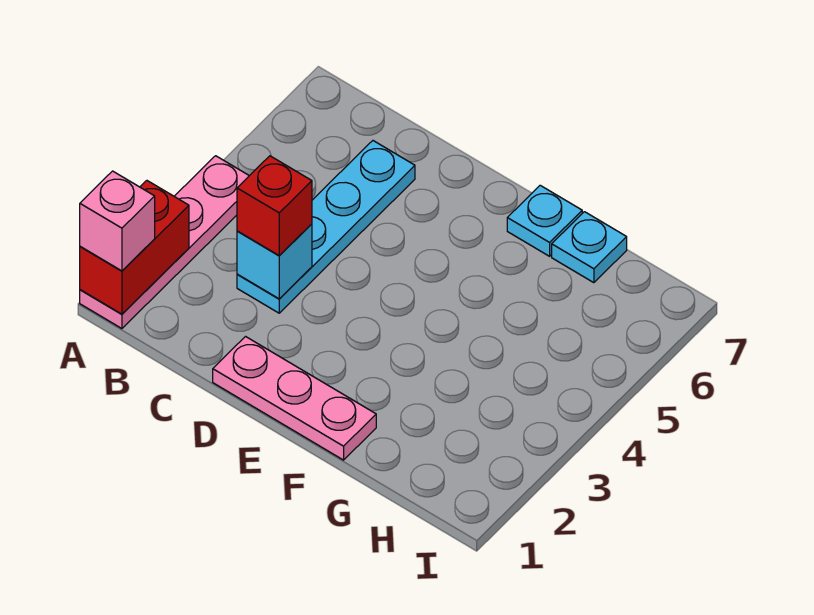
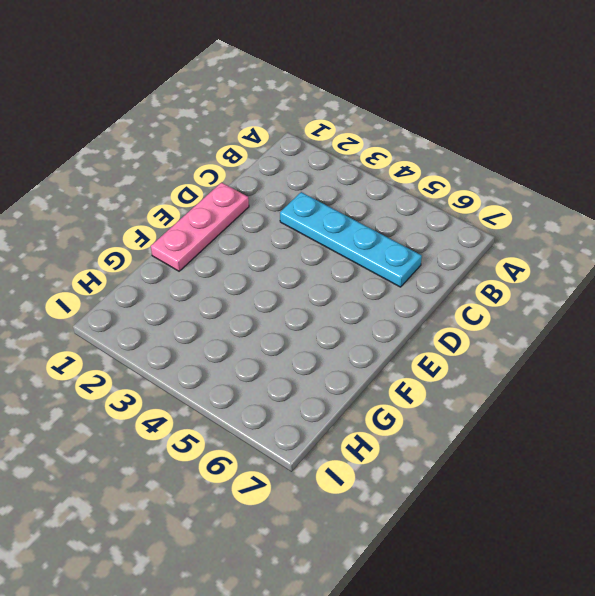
none -> pink plate A1:A4 level 1
none -> cyan plate F7 level 1

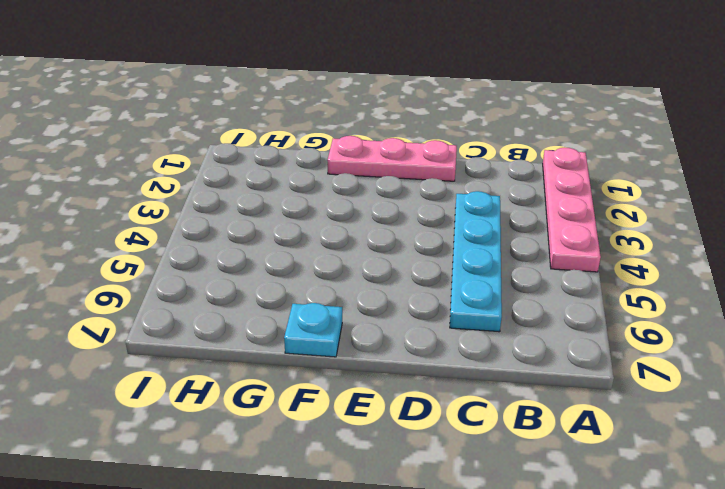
none -> cyan plate G7 level 1
none -> red brick A1:A2 level 2

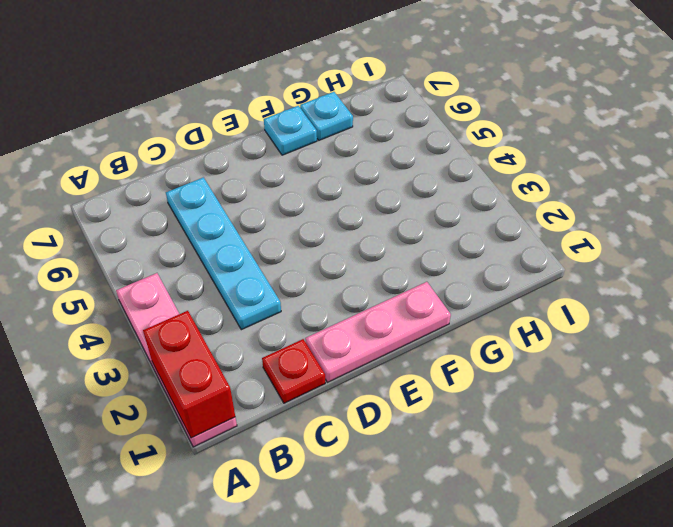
red plate C1 level 1 -> none
none -> cyan brick C3 level 2
none -> pink brick A1 level 3

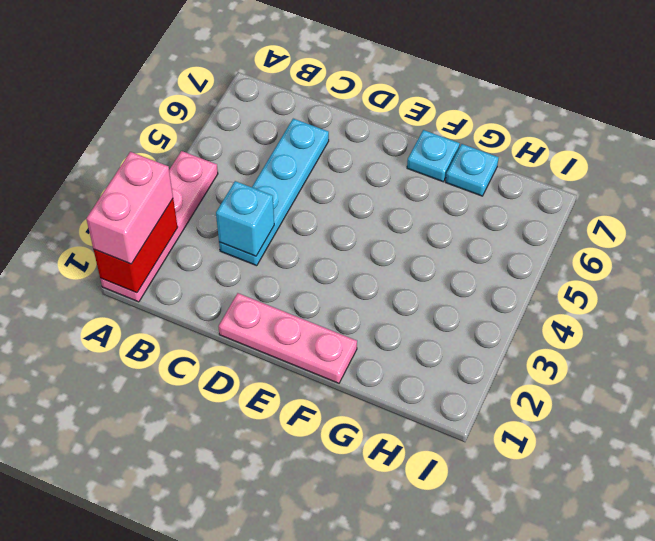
pink brick A1:A2 level 3 -> pink brick A1 level 3
none -> red brick C3 level 3

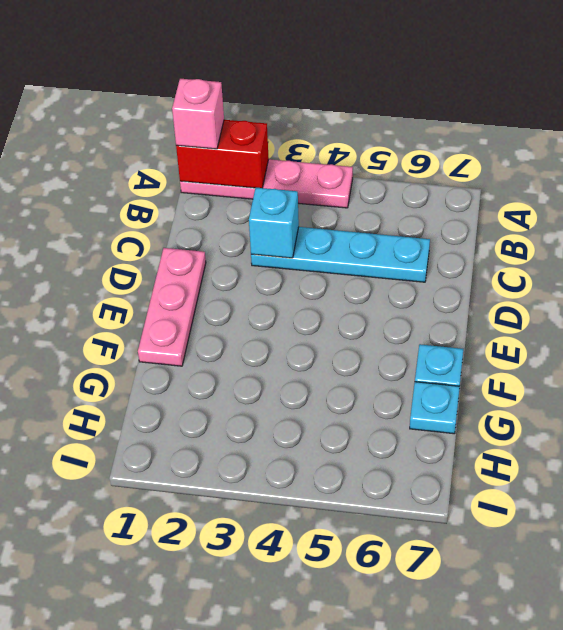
none -> red brick C3 level 3

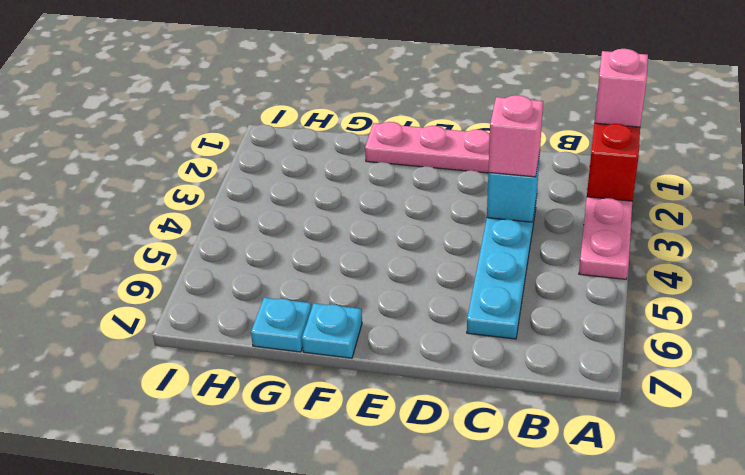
pink brick C3 level 3 -> red brick C3 level 3

